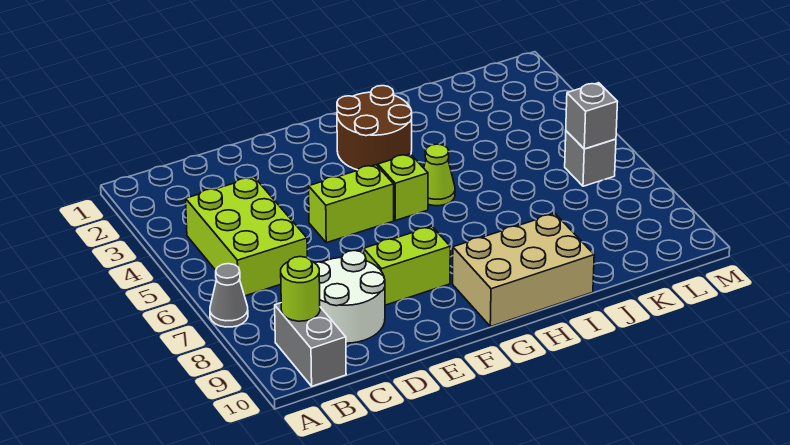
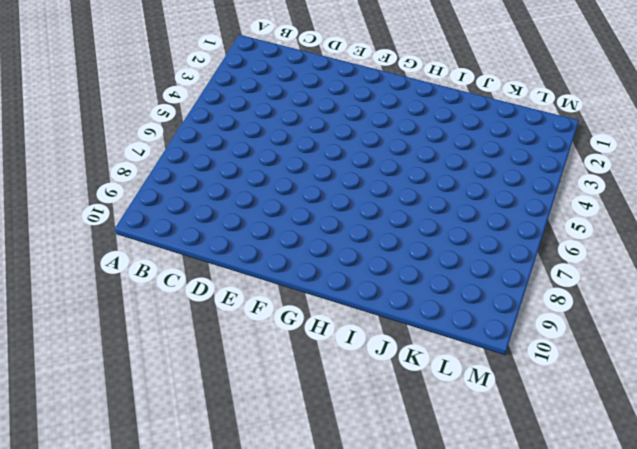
none -> grey cone A7 level 1
none -> lime brick B4:C6 level 1
none -> grey brick B9:B10 level 1

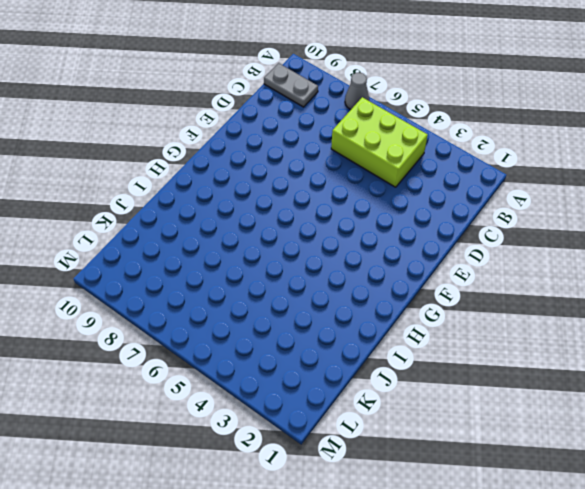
grey plate B9:B10 level 1 -> grey brick B9:B10 level 1
none -> white round brick C8:D9 level 1
none -> lime brick E5:F5 level 1
none -> lime brick E8:F8 level 1

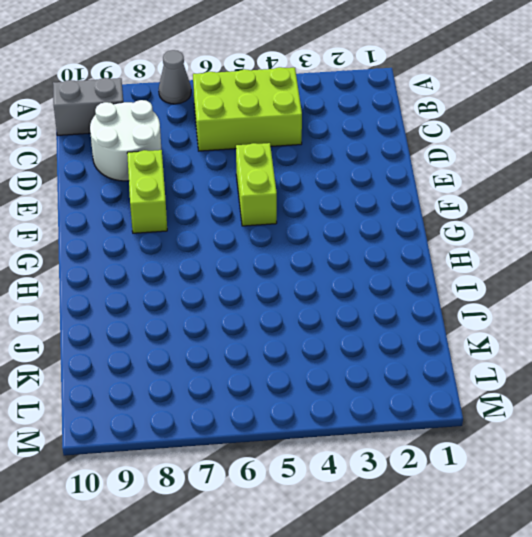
none -> brown round brick G2:H3 level 1
none -> lime brick G5 level 1
none -> tan brick G9:I10 level 1

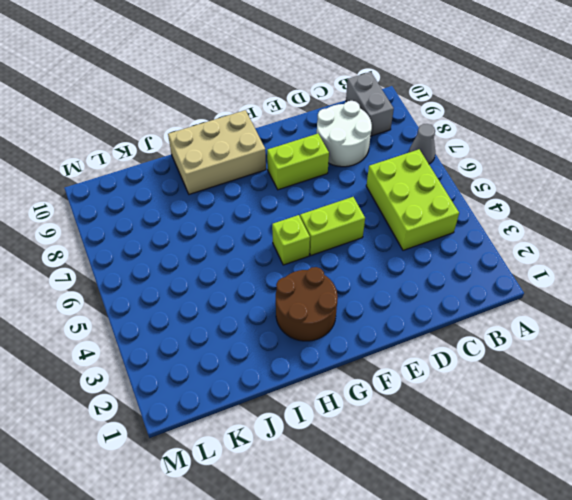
none -> lime cone H5 level 1
none -> grey brick L6 level 1
none -> lime round brick B9 level 2

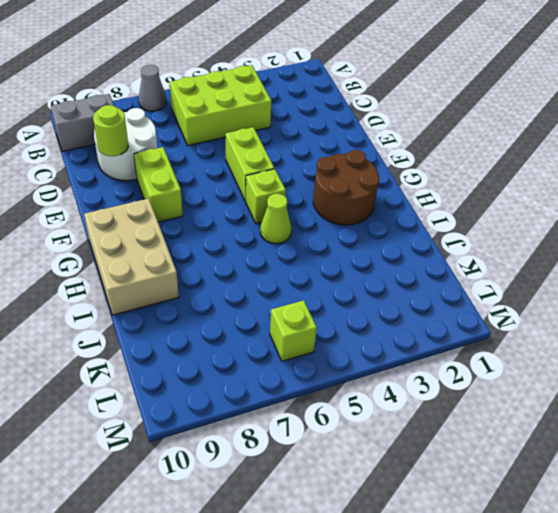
lime round brick D9 level 2 -> lime round brick B9 level 2
lime brick L6 level 1 -> grey brick L6 level 1
none -> grey brick L6 level 2

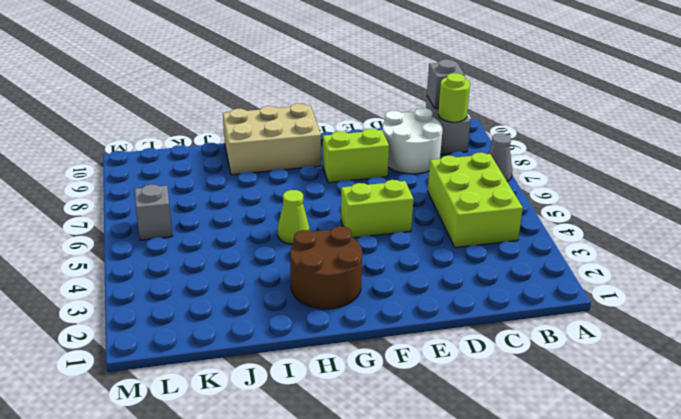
grey brick B10 level 2 -> grey brick L6 level 2
none -> lime brick G5 level 1

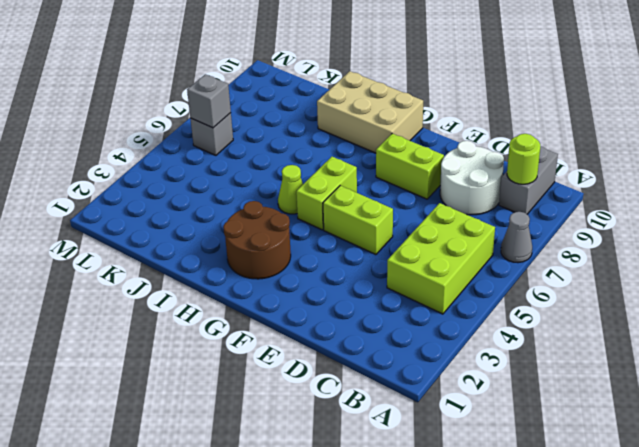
lime brick G5:G6 level 1 -> lime brick G5 level 1

